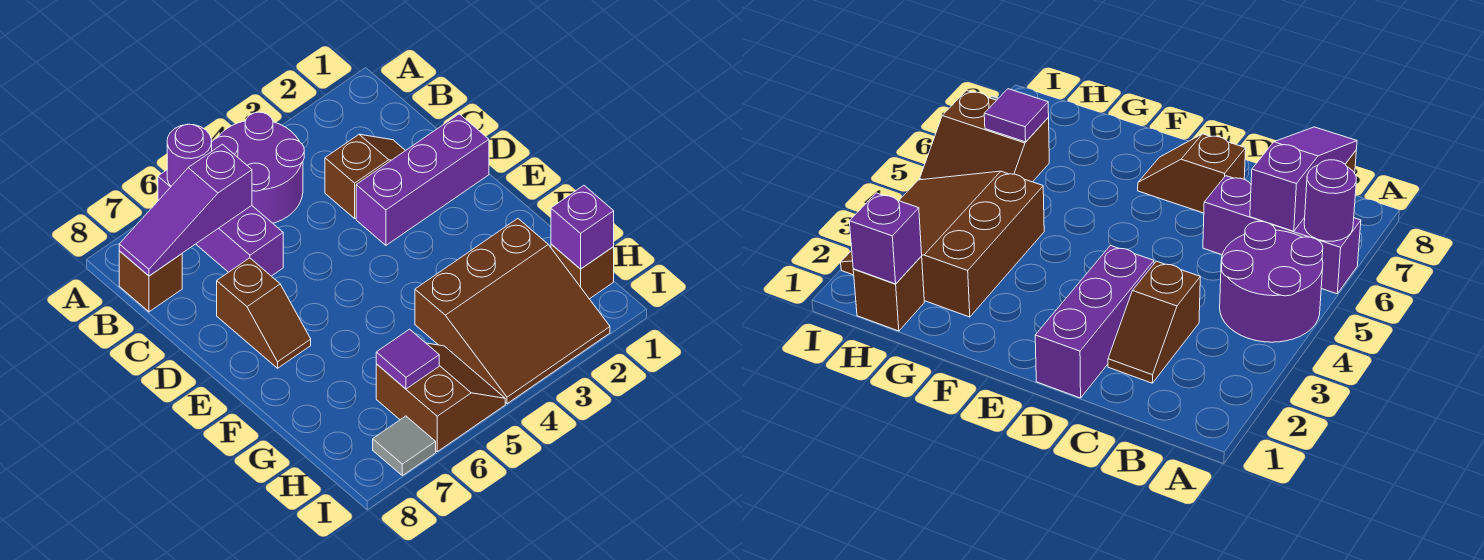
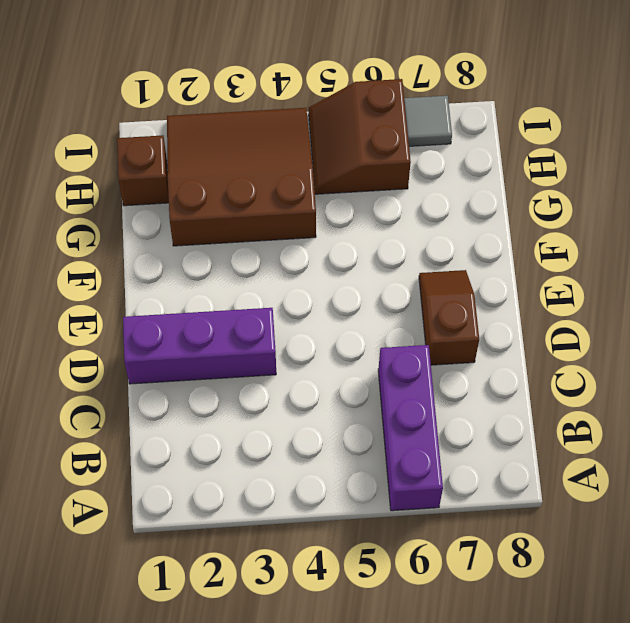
none -> purple round brick A4:B5 level 1
none -> brown brick B8 level 1
none -> brown slope C2:C3 level 1 top 3

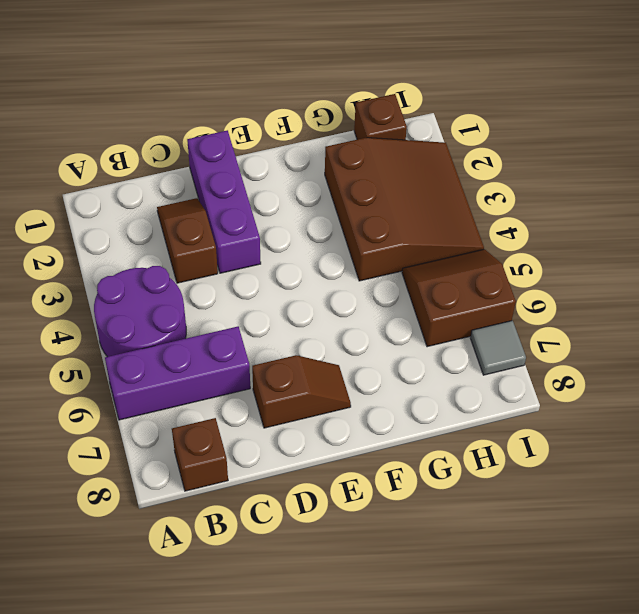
none -> purple round brick A6 level 2
none -> purple slope B6:B8 level 2 top 6
none -> purple brick H1 level 2

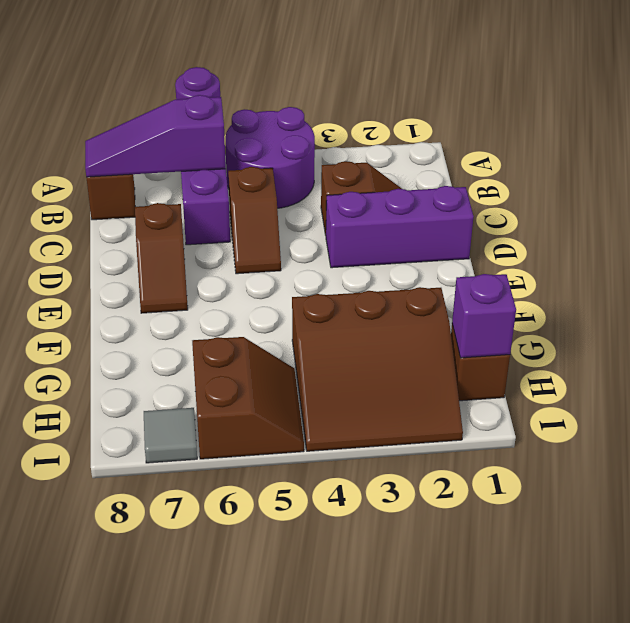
brown slope C5:D5 level 1 top C -> none
none -> purple tile H6 level 2

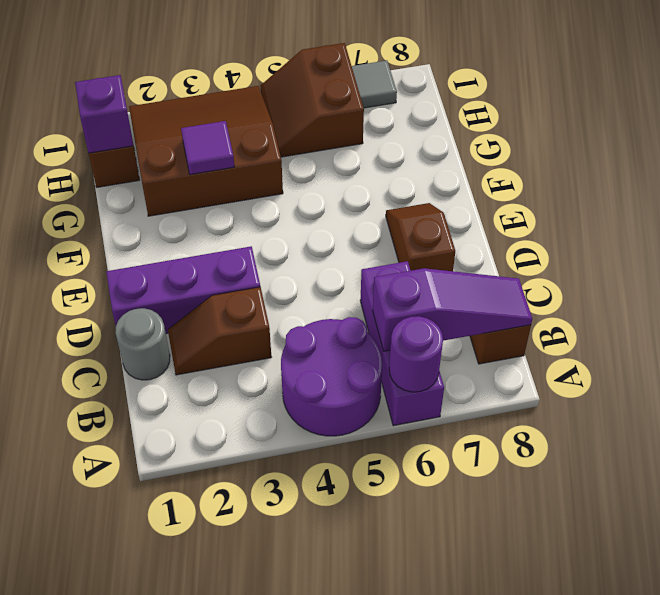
grey round brick C1 level 1 -> none
purple tile G3 level 2 -> purple tile H6 level 2

